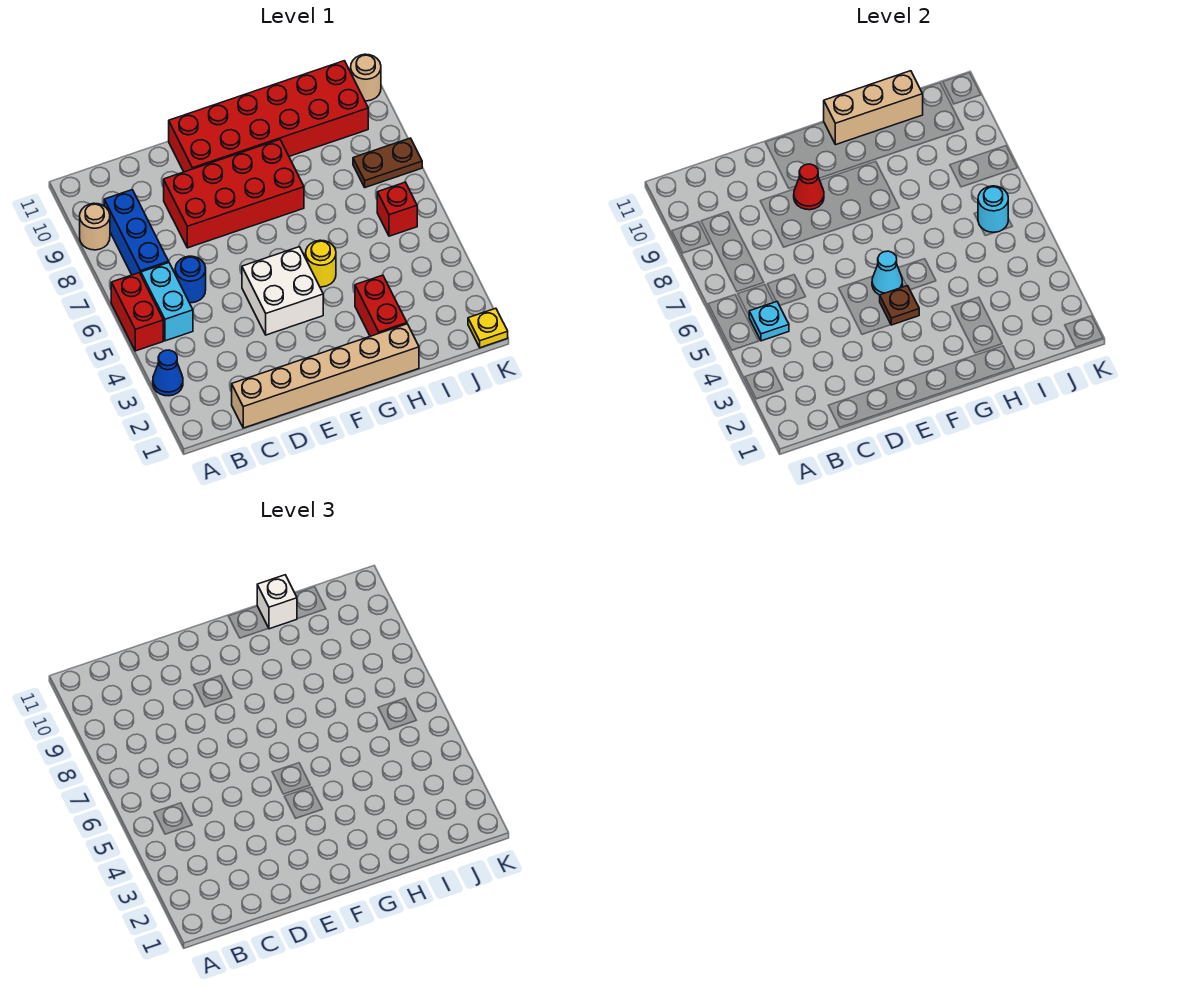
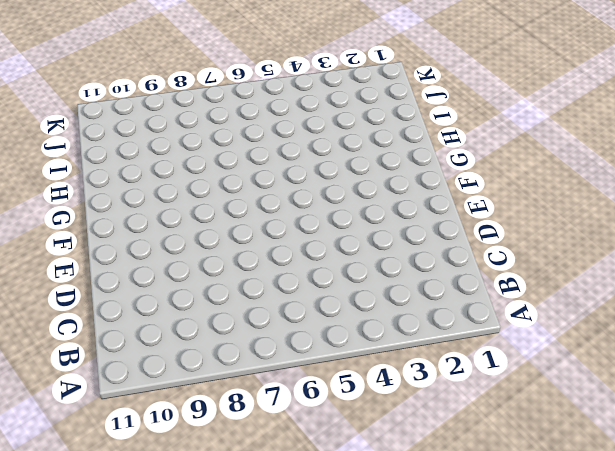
none -> blue cone A3 level 1
none -> red brick A5:A6 level 1
none -> tan round brick A9 level 1

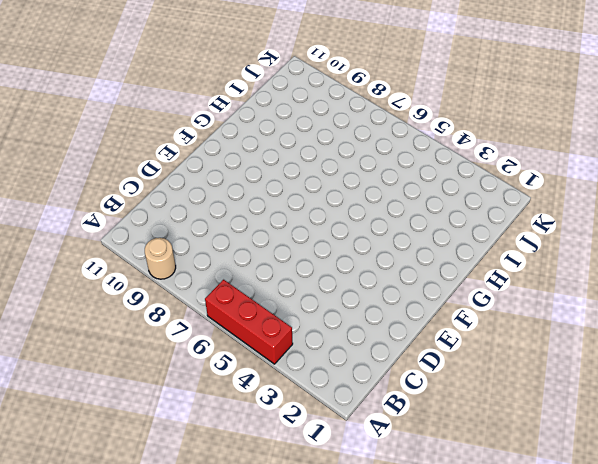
red brick A4:A6 level 1 -> red brick A5:A6 level 1
none -> blue cone A3 level 1
none -> cyan brick B5:B6 level 1
none -> blue brick B7:B9 level 1

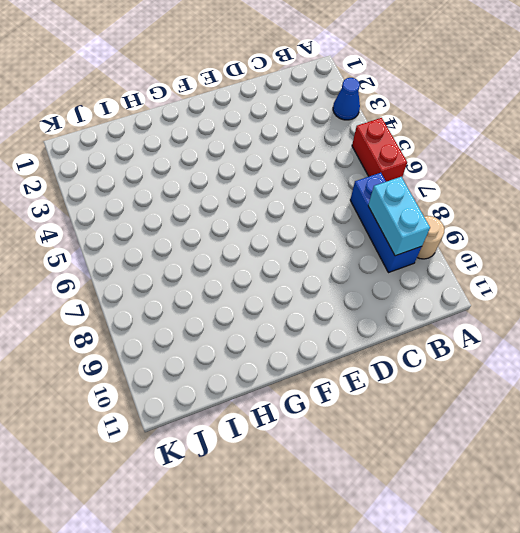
cyan brick B8:B9 level 2 -> cyan brick B5:B6 level 1
none -> tan brick C1:H1 level 1
none -> blue round brick C6 level 1
none -> red brick D8:G9 level 1

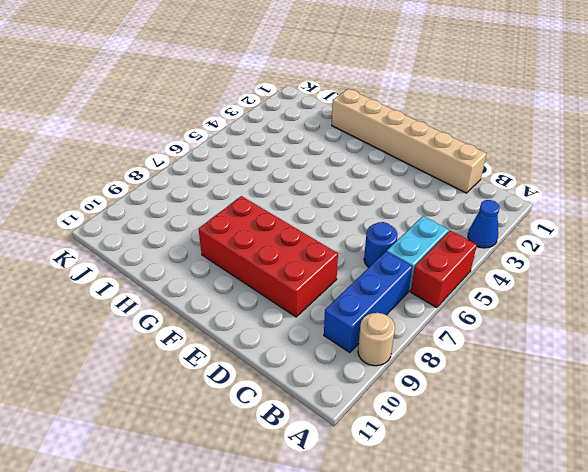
none -> white brick E4:F5 level 1
none -> red brick E10:J11 level 1
none -> yellow round brick G5 level 1

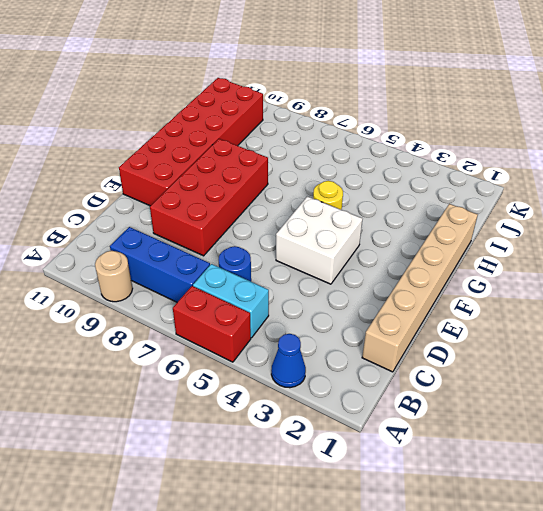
none -> red brick H2:H3 level 1
none -> red brick J6 level 1
none -> brown plate J8:K8 level 1

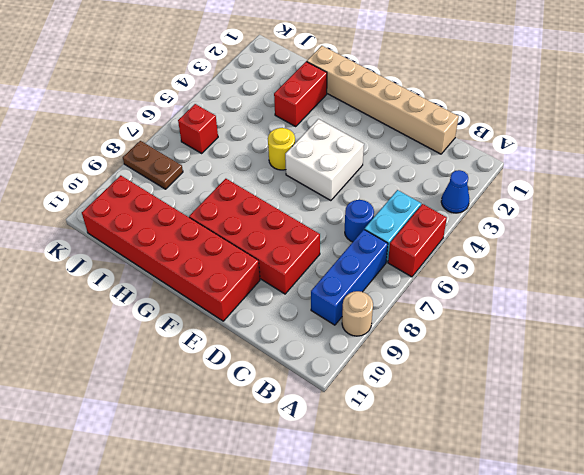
none -> yellow plate K1 level 1
none -> tan round brick K11 level 1
none -> cyan plate B5 level 2

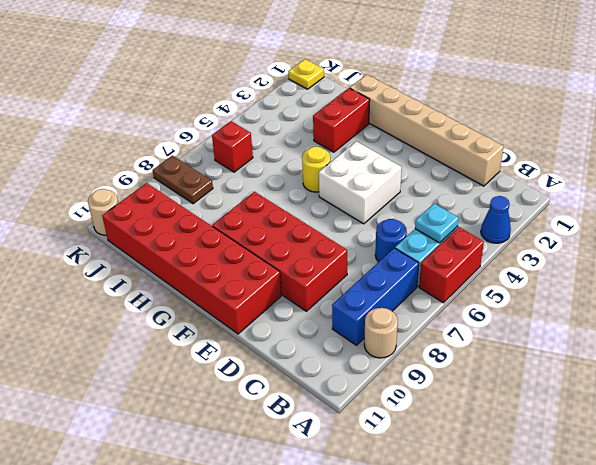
none -> red cone E9 level 2
none -> brown plate F4 level 2
none -> cyan cone F5 level 2

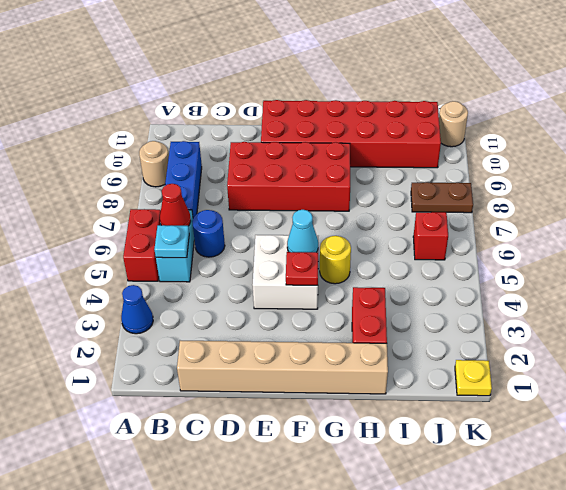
red cone B6 level 2 -> red cone E9 level 2
red plate F4 level 2 -> brown plate F4 level 2
none -> tan brick G11:I11 level 2
none -> cyan round brick J6 level 2
none -> white brick H11 level 3

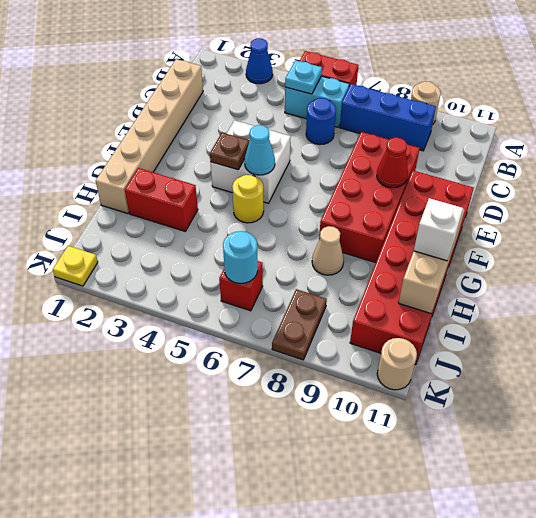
tan cone H8 level 1 -> none

